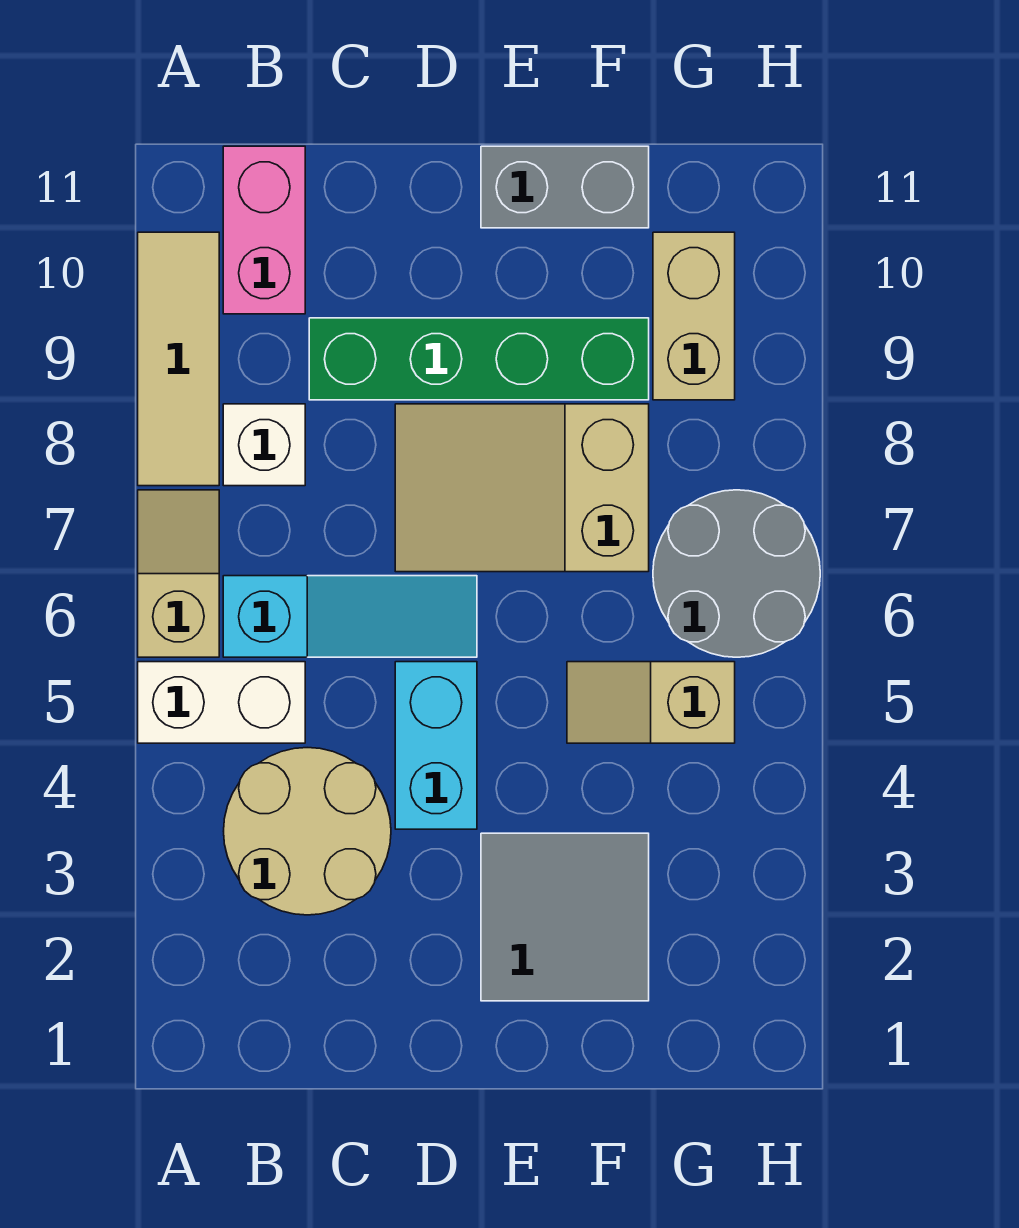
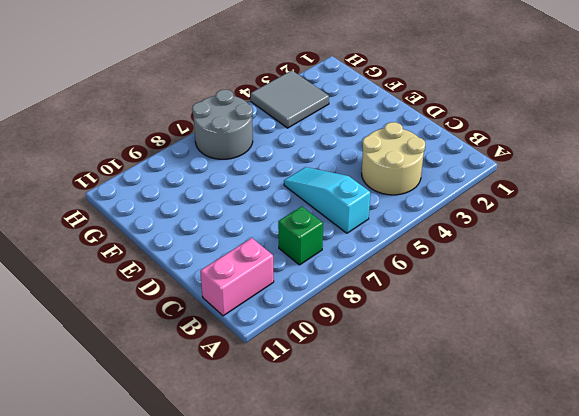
green brick B8 level 1 -> white brick B8 level 1
grey tile G3:H4 level 1 -> grey tile E2:F3 level 1
none -> white brick A5:B5 level 1
none -> tan slope A6:A7 level 1 top 6
none -> tan tile A8:A10 level 1

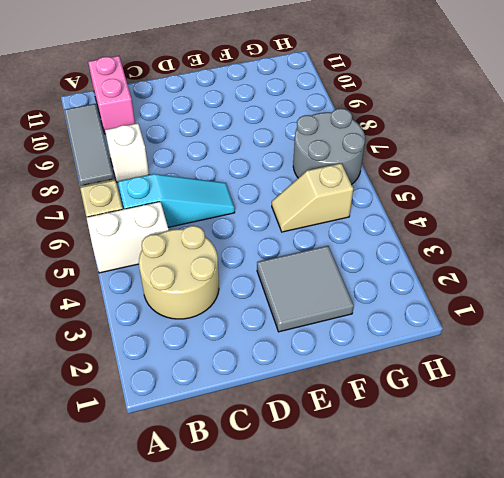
grey tile A8:A10 level 1 -> tan tile A8:A10 level 1
none -> green brick C9:F9 level 1
none -> cyan brick D4:D5 level 1
none -> tan slope D7:F8 level 1 top F

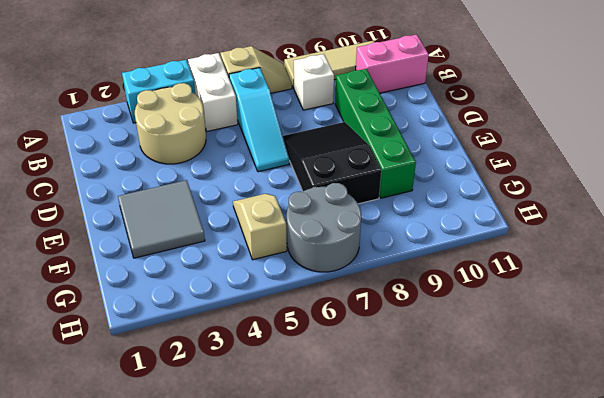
cyan brick A3:A4 level 1 -> cyan brick D4:D5 level 1
black slope D7:F8 level 1 top F -> tan slope D7:F8 level 1 top F
none -> grey brick E11:F11 level 1
none -> tan brick G9:G10 level 1

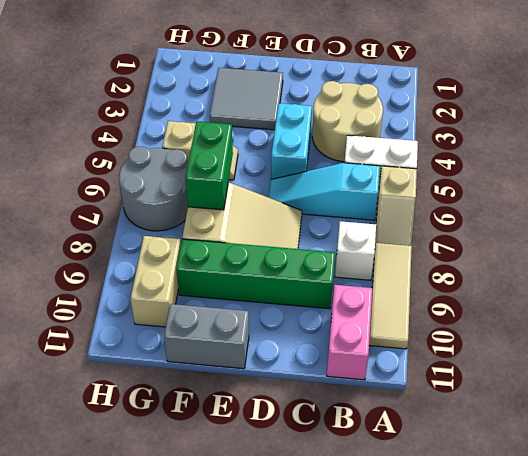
green brick F6:F7 level 2 -> none

